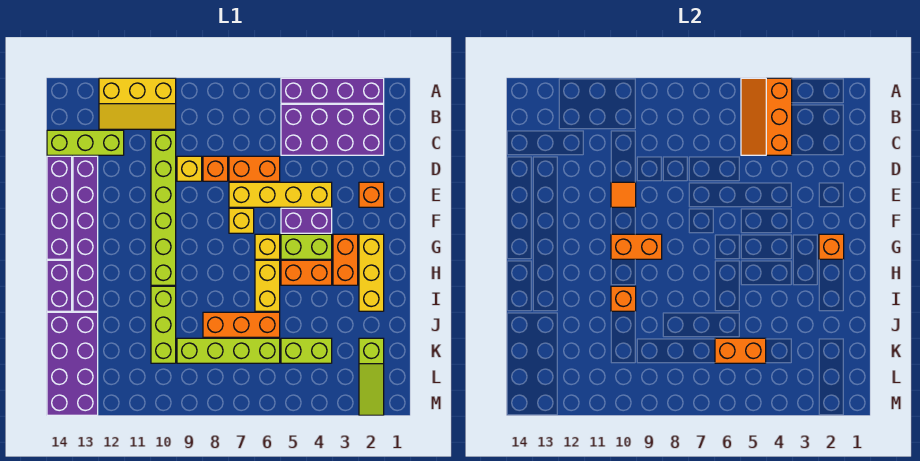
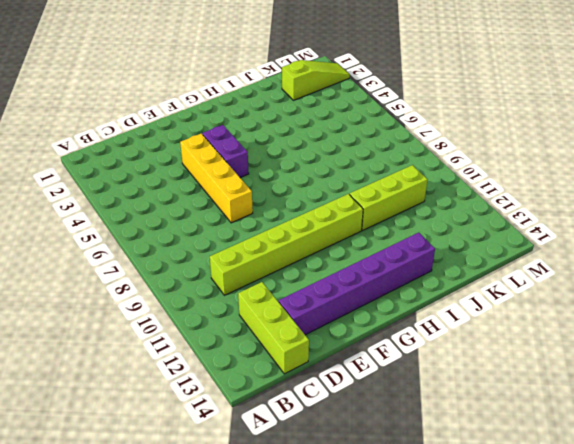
none -> purple brick A2:A5 level 1
none -> yellow slope A10:B12 level 1 top A
none -> purple brick B2:C5 level 1
none -> orange brick D6:D7 level 1

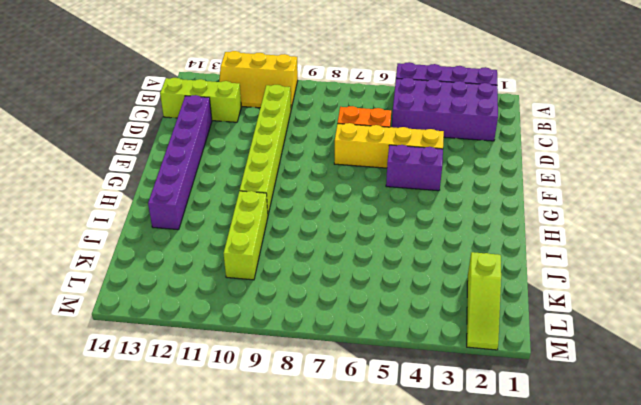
none -> orange brick D8 level 1
none -> yellow brick D9 level 1
none -> purple brick D14:G14 level 1
none -> orange brick E2 level 1

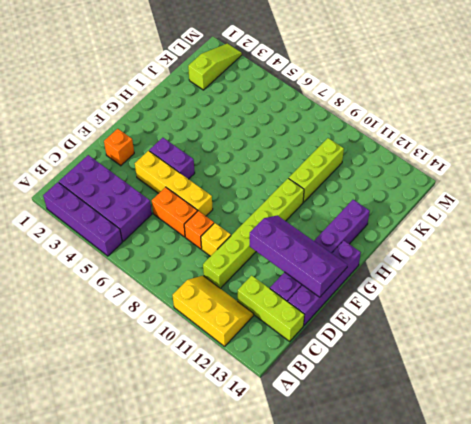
purple slope E11:F14 level 2 top E -> none
none -> yellow brick F7 level 1
none -> yellow brick G2:I2 level 1
none -> orange brick G3:H3 level 1
none -> lime brick G4:G5 level 1

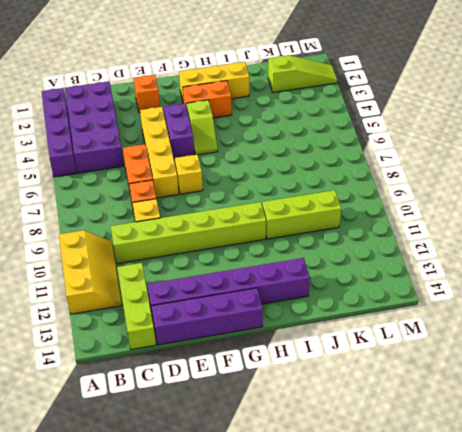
lime slope G4:G5 level 1 top 4 -> lime brick G4:G5 level 1
none -> yellow brick G6 level 1
none -> orange brick H4:H5 level 1
none -> yellow brick H6:I6 level 1
none -> purple brick H14:I14 level 1

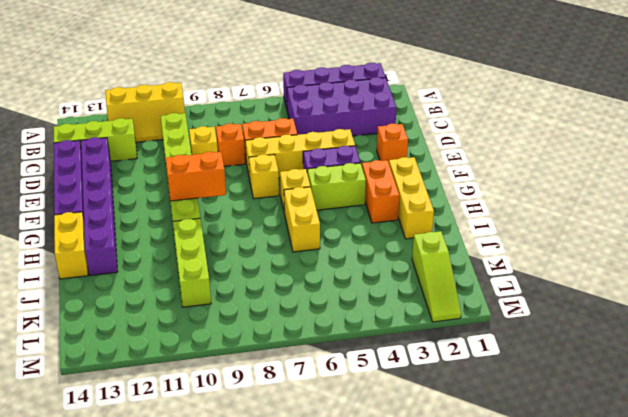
yellow brick H14:I14 level 1 -> purple brick H14:I14 level 1
none -> orange brick H4:H5 level 1
none -> orange brick J6:J8 level 1
none -> purple brick J13:M14 level 1
none -> lime brick K4:K5 level 1

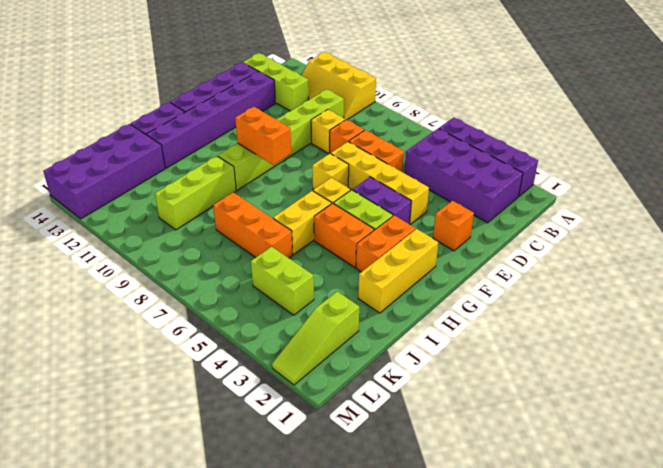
none -> lime brick K6:K9 level 1
none -> orange slope A4:C5 level 2 top 4
none -> orange tile E10 level 2
none -> orange brick G2 level 2

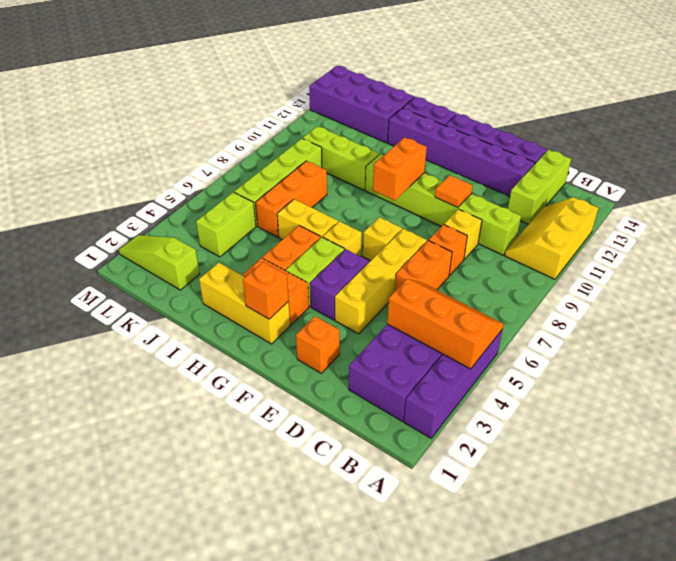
none -> orange brick I10 level 2
none -> orange brick K5:K6 level 2

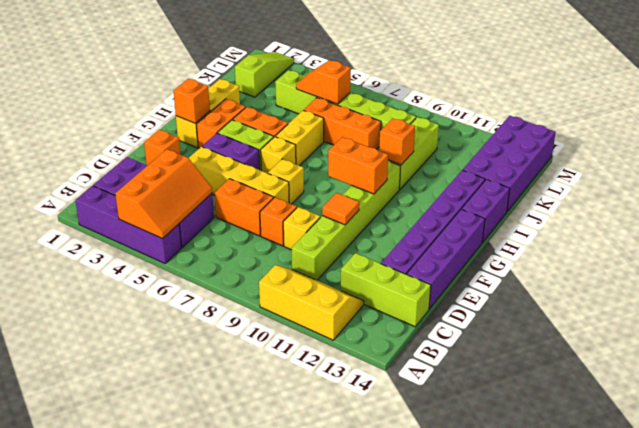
orange slope K5:K6 level 2 top 6 -> orange brick K5:K6 level 2

